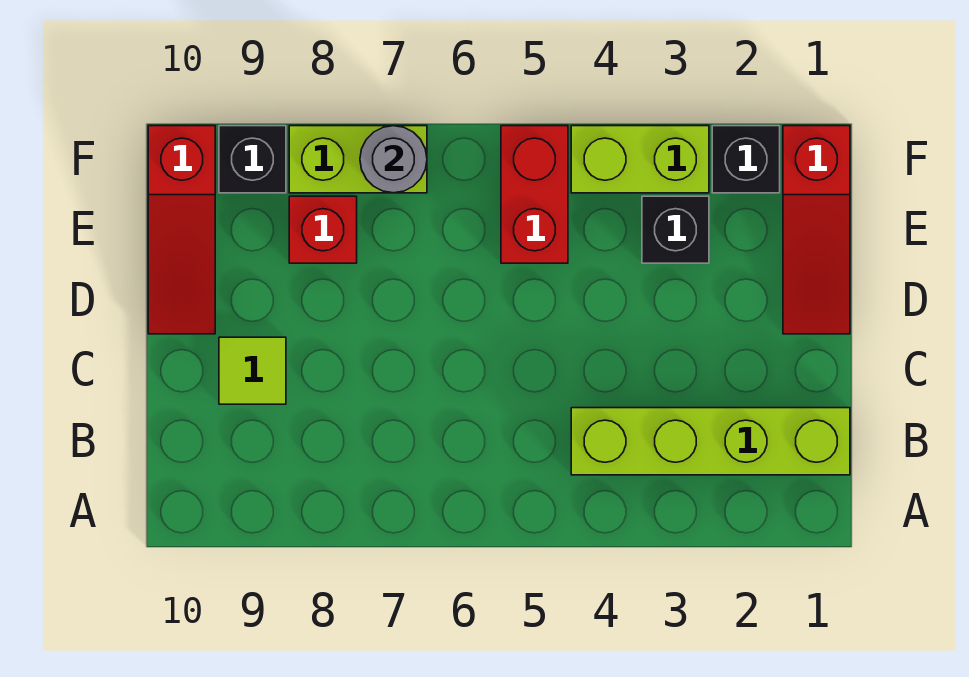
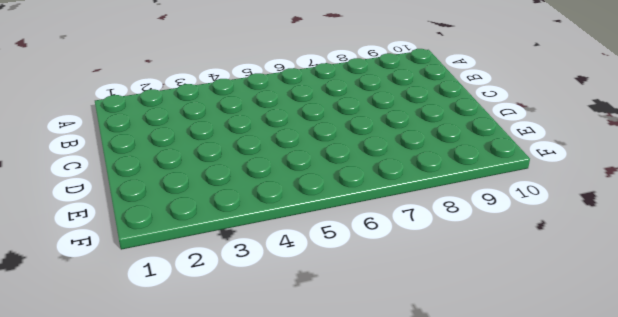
none -> lime brick B1:B4 level 1
none -> lime tile C9 level 1
none -> red slope D1:F1 level 1 top F

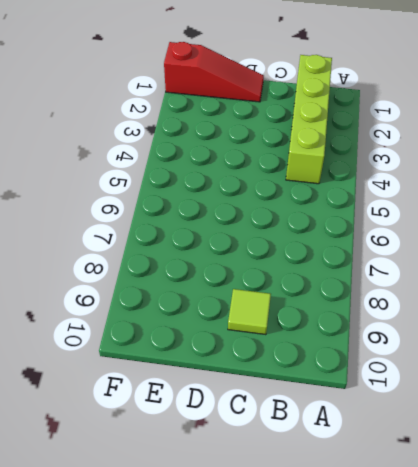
none -> red slope D10:F10 level 1 top F
none -> black brick E3 level 1
none -> red brick E5:F5 level 1

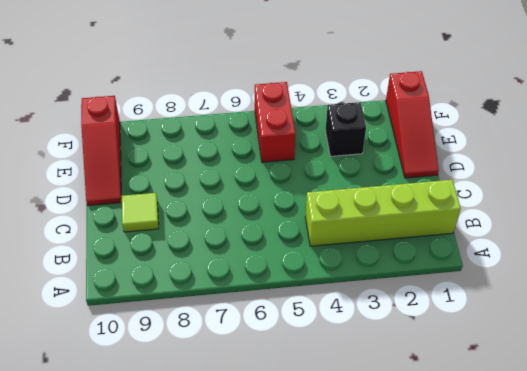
none -> red brick E8 level 1
none -> black brick F2 level 1
none -> lime brick F3:F4 level 1

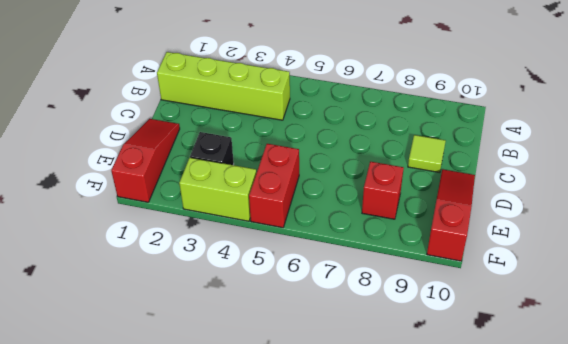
none -> black brick F2 level 1
none -> lime brick F7:F8 level 1
none -> black brick F9 level 1

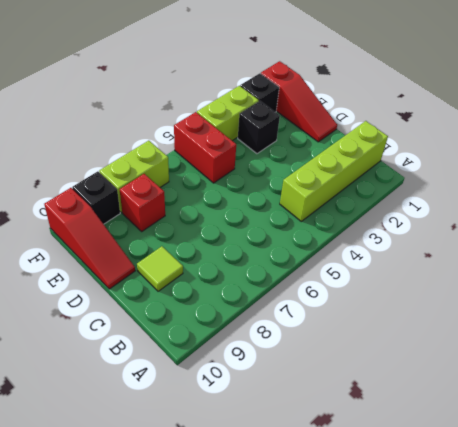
none -> grey round brick F7 level 2

